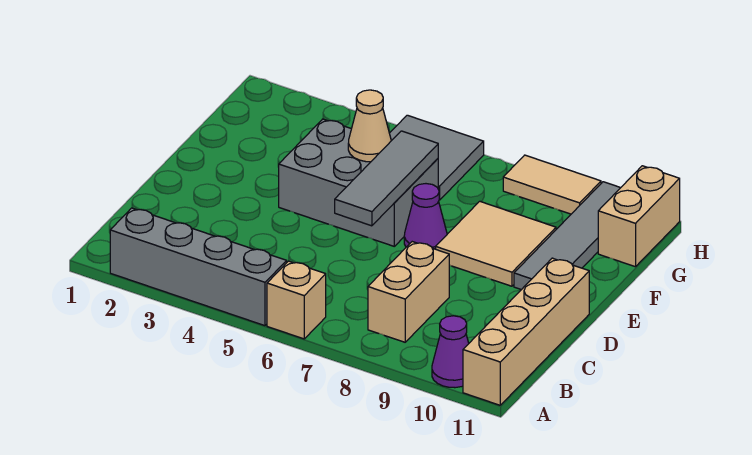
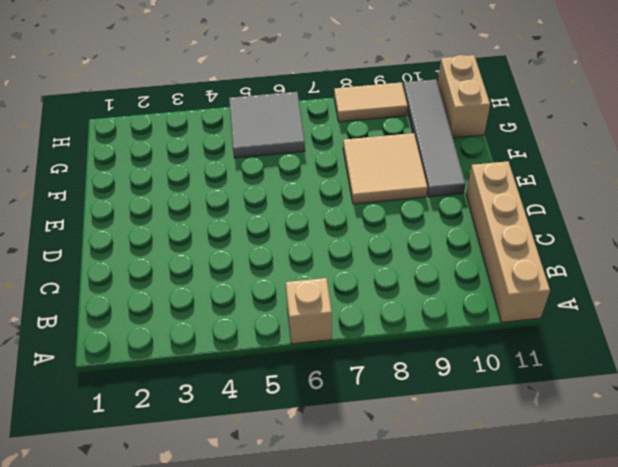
none -> grey brick A2:A5 level 1
none -> purple cone A10 level 1
none -> tan brick B8:C8 level 1

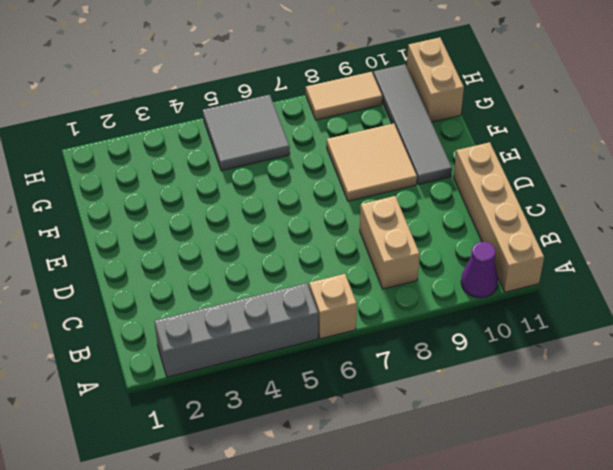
none -> grey brick E4:F6 level 1
none -> purple cone E7 level 1
none -> grey tile D6:F6 level 2

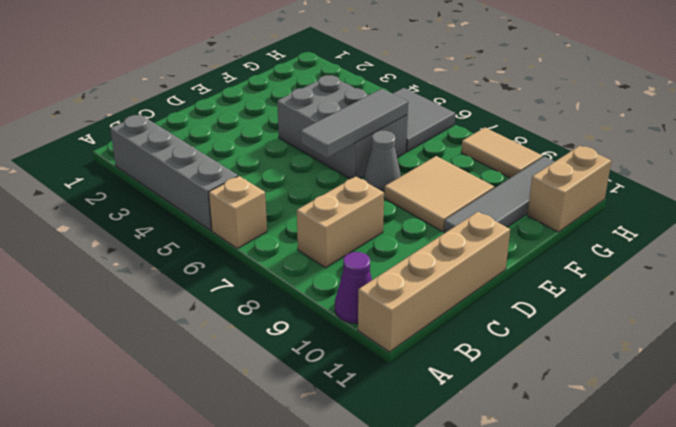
grey cone E7 level 1 -> purple cone E7 level 1
none -> tan cone F5 level 2

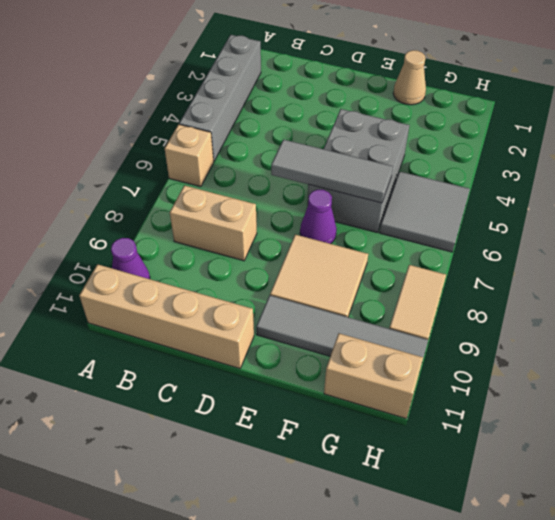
tan cone F1 level 1 -> tan cone F5 level 2

